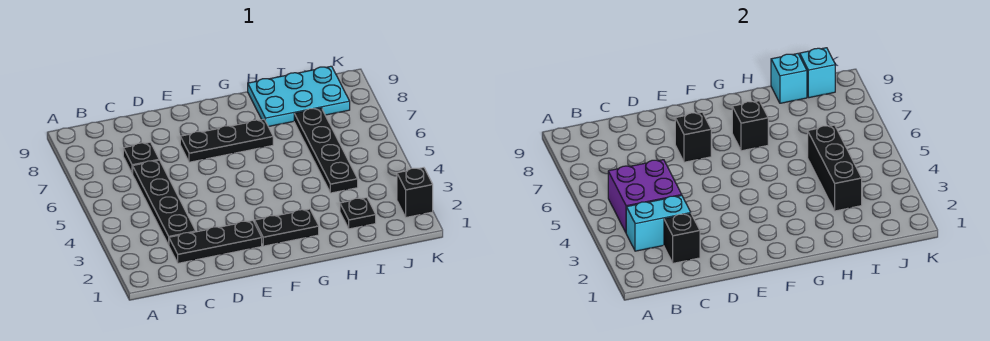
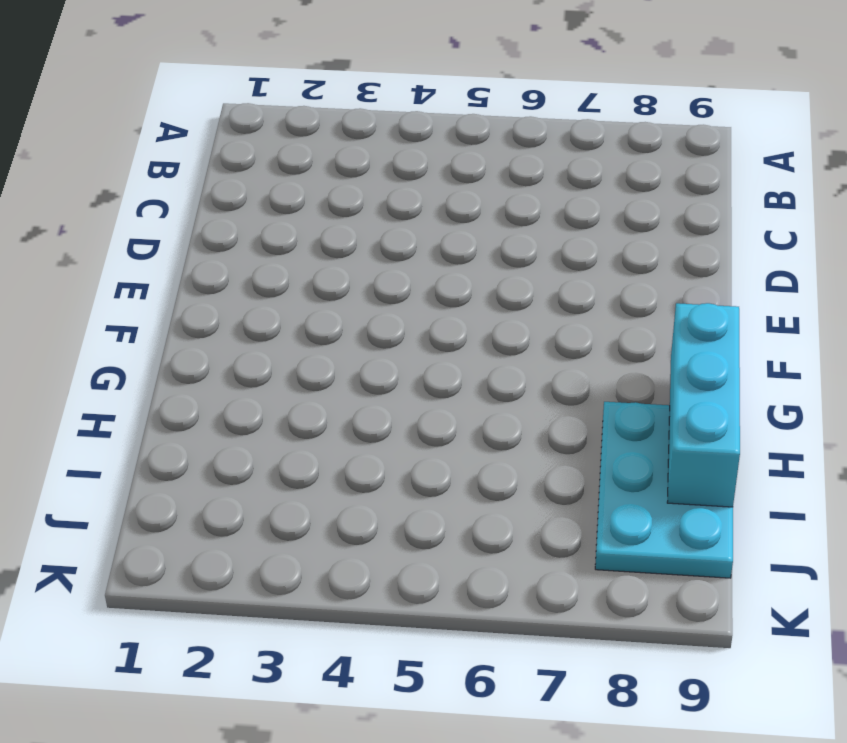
cyan brick G9:I9 level 2 -> cyan brick I9 level 2
none -> black plate C2:E2 level 1
none -> black plate C3:C6 level 1
none -> black plate C7 level 1

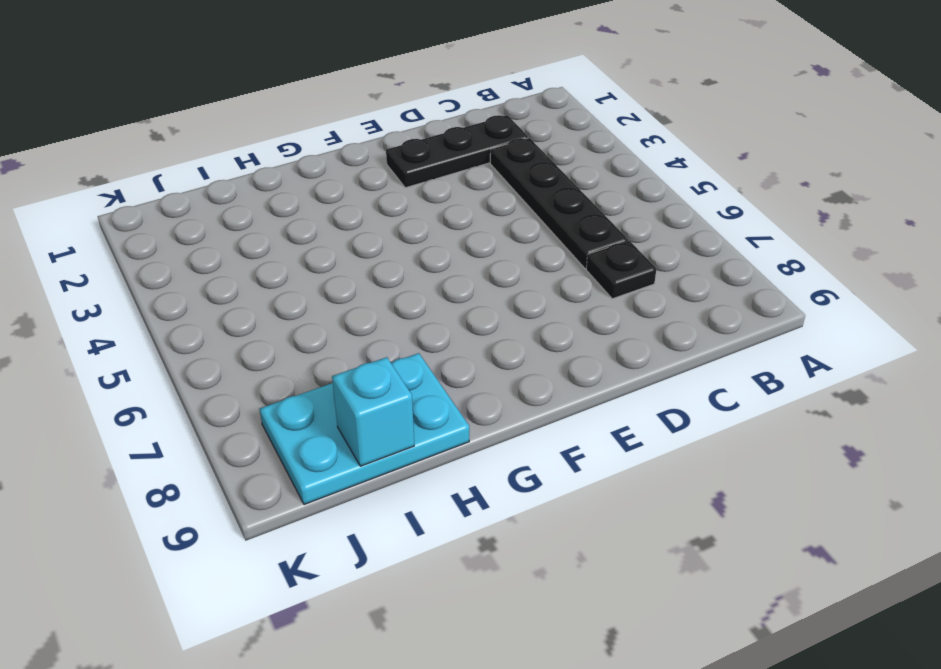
none -> black plate E7:G7 level 1
none -> black plate F2:G2 level 1
none -> black plate I2 level 1

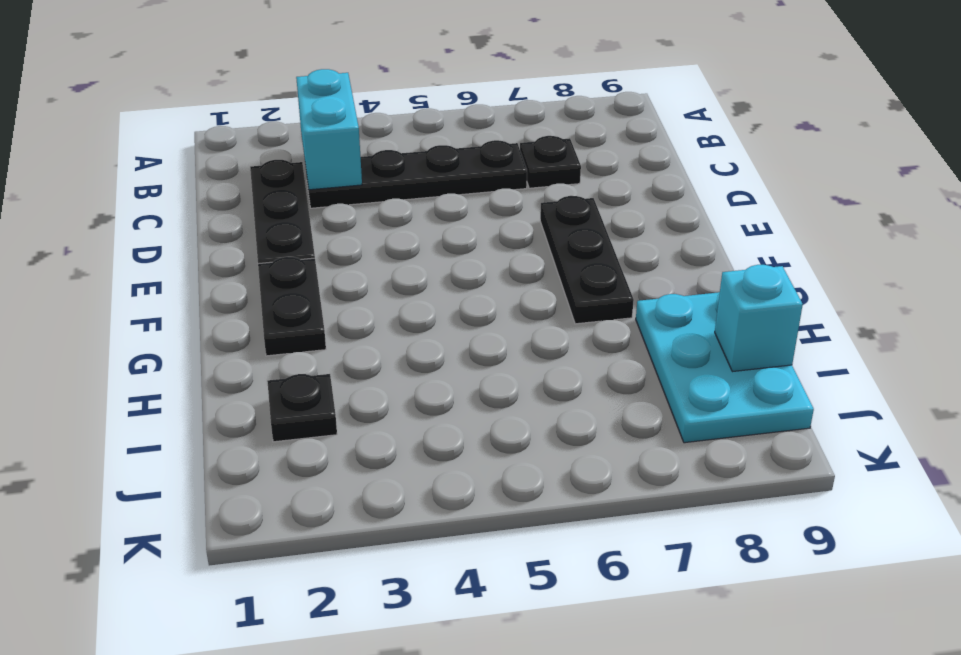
none -> black plate I4:I7 level 1
none -> black brick K2 level 1
none -> purple brick B4:C5 level 2

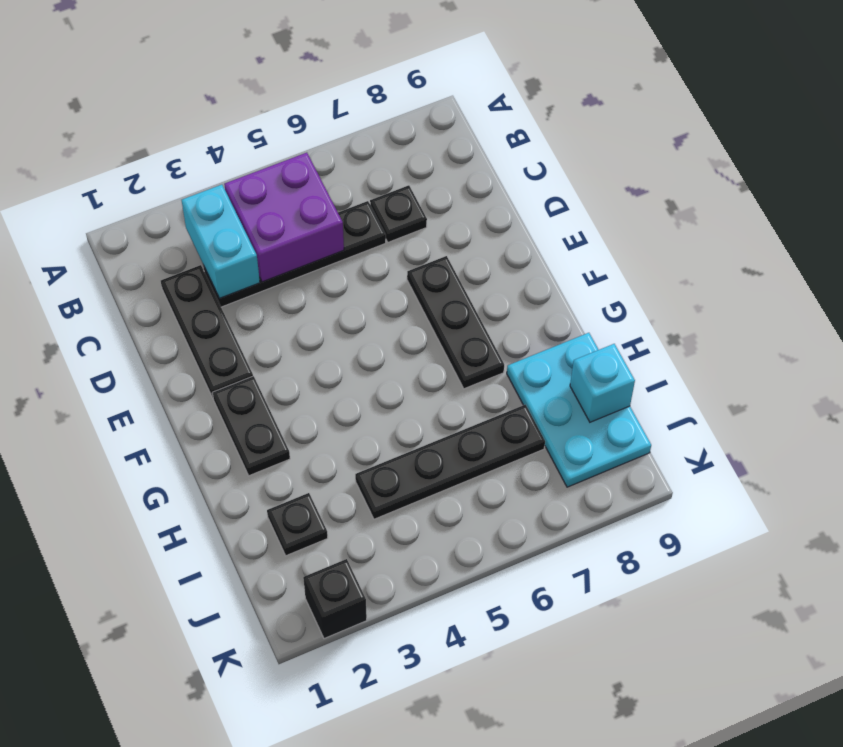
none -> black brick C2 level 2
none -> black brick E7 level 2
none -> black brick G7 level 2

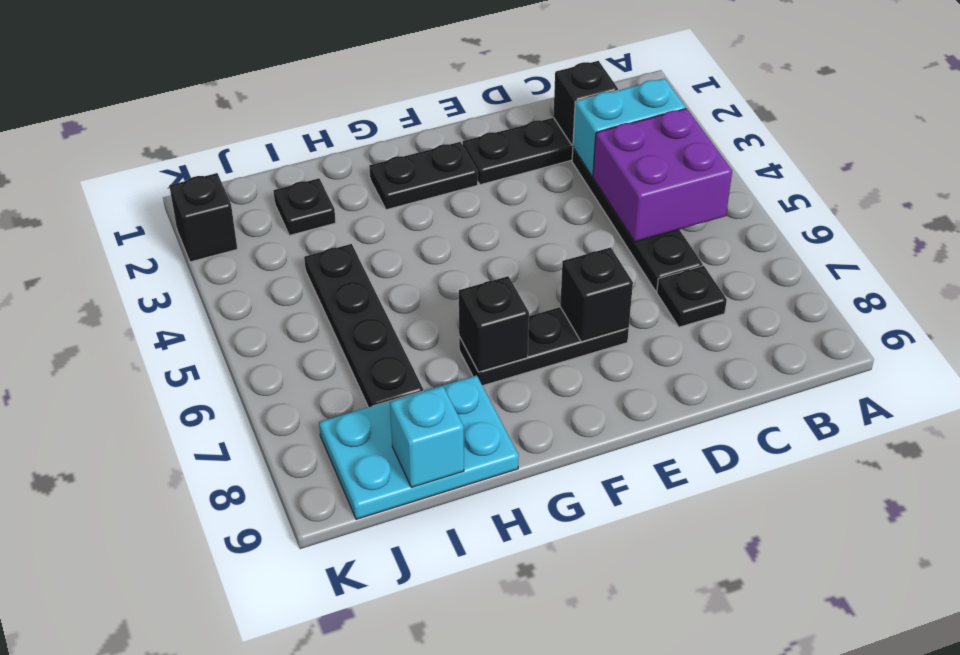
none -> black brick I3:I5 level 2
none -> cyan brick J9 level 2

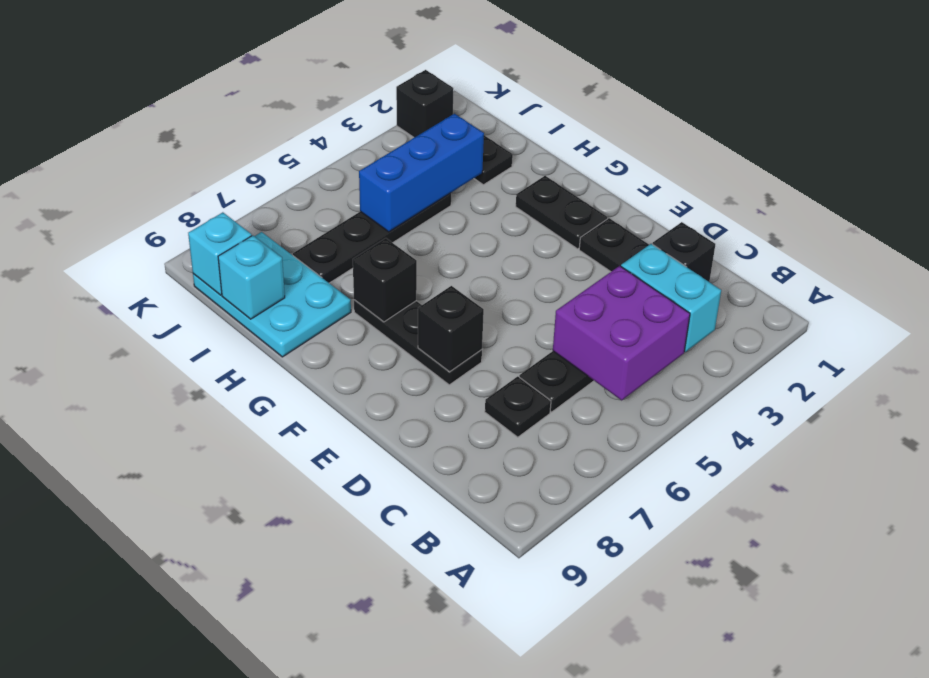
blue brick I3:I5 level 2 -> black brick I3:I5 level 2

